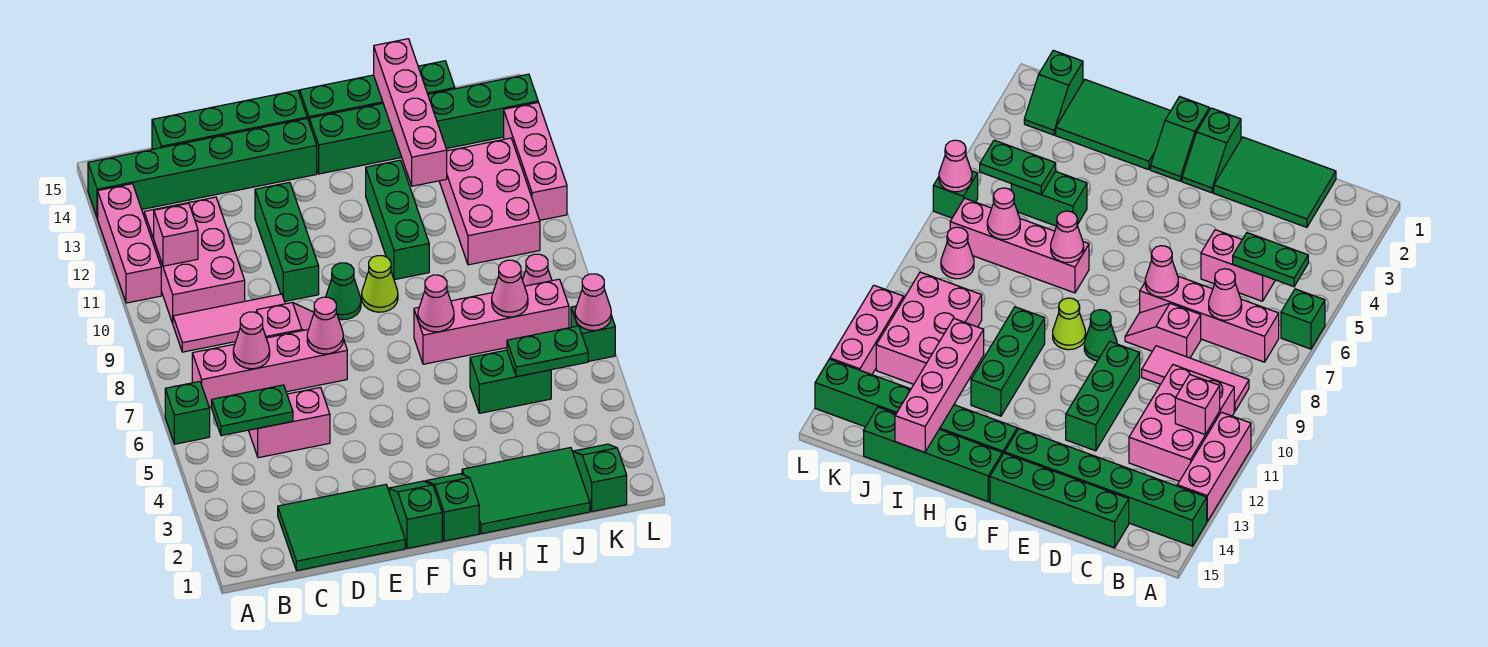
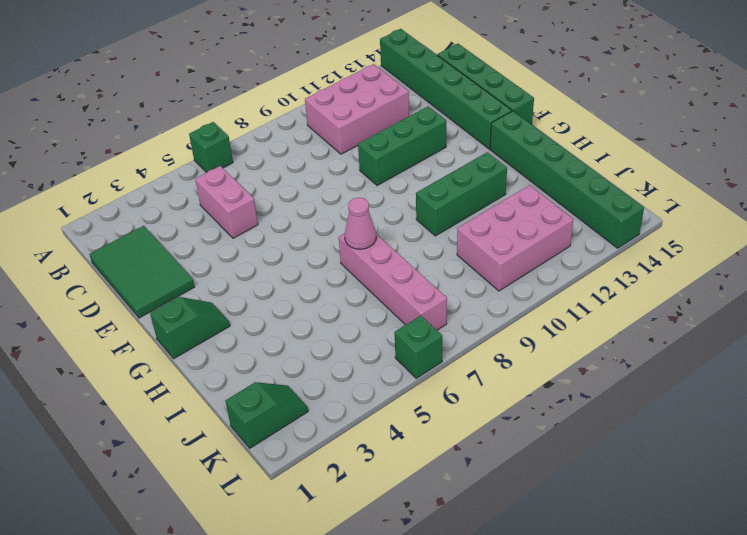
none -> pink brick A11:A13 level 1
none -> pink brick B7:E7 level 1
none -> pink tile B9:D9 level 1
none -> pink slope D8:E8 level 1 top D

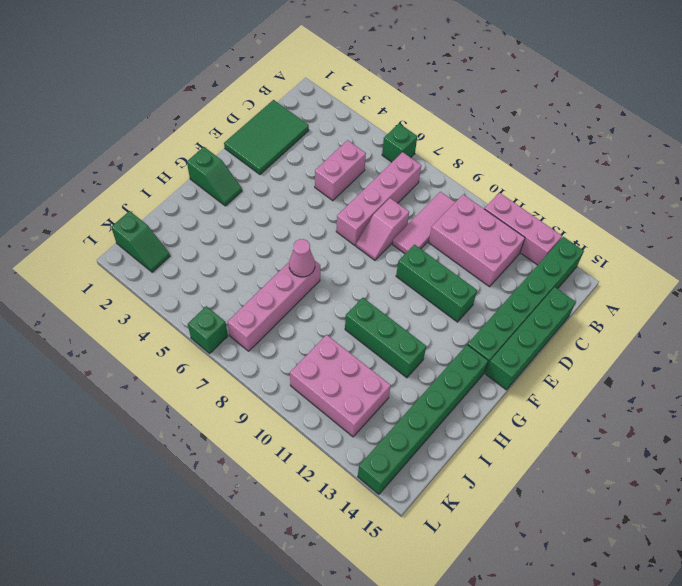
none -> green slope F1:F2 level 1 top 1
none -> green cone F9 level 1
none -> lime cone G9 level 1
none -> green brick G15:J15 level 1

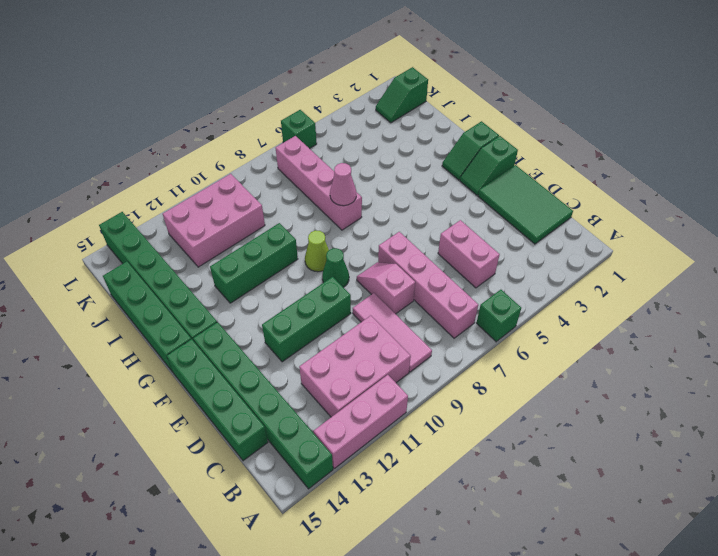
none -> green tile H1:J2 level 1
none -> green brick I5:J5 level 1
none -> pink cone K8 level 1
none -> pink brick L11:L13 level 1

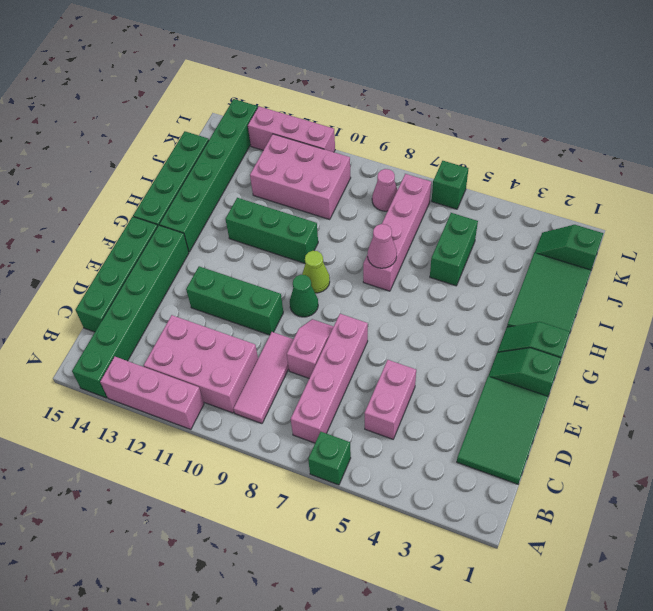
none -> green plate B5:C5 level 2
none -> pink brick B11 level 2
none -> pink cone C7 level 2
none -> pink cone E7 level 2

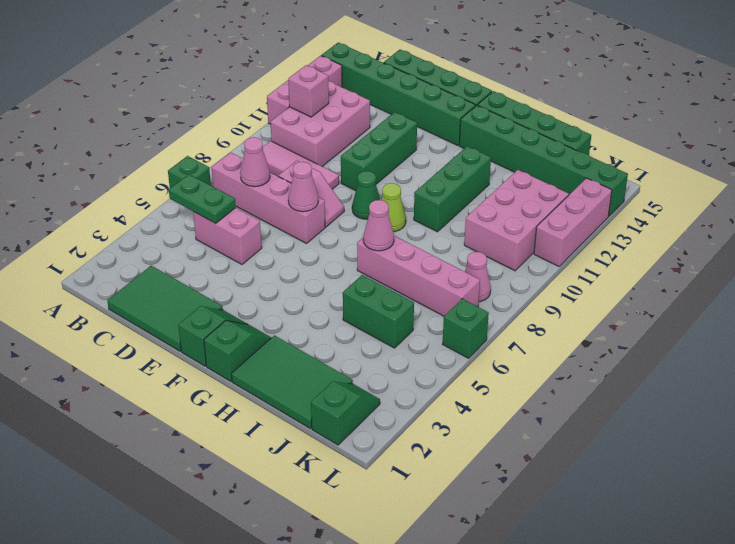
none -> pink brick I12:I15 level 2
none -> green plate J5:K5 level 2
none -> pink cone J7 level 2
none -> pink cone L6 level 2

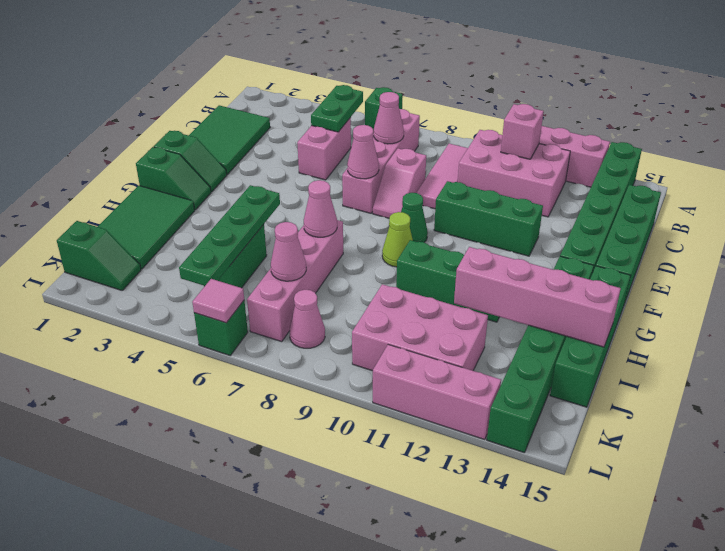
green plate H5:K5 level 2 -> green plate J5:K5 level 2
pink tile L6 level 2 -> pink cone L6 level 2

